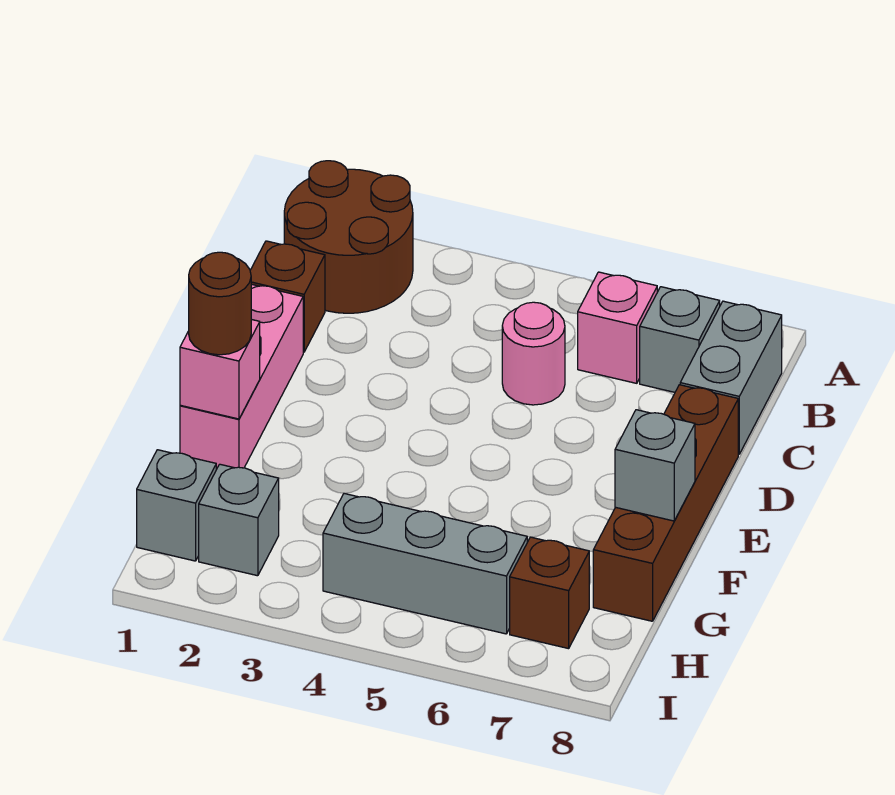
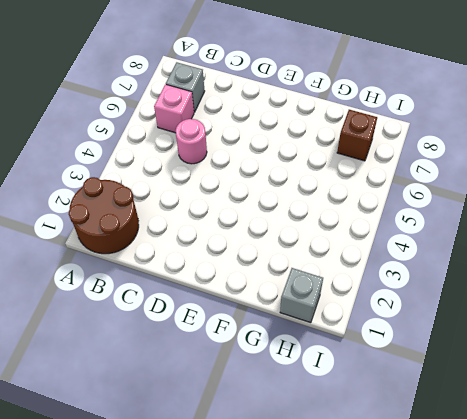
none -> grey brick B8:C8 level 1
none -> brown brick C1 level 1
none -> pink brick D1:F1 level 1

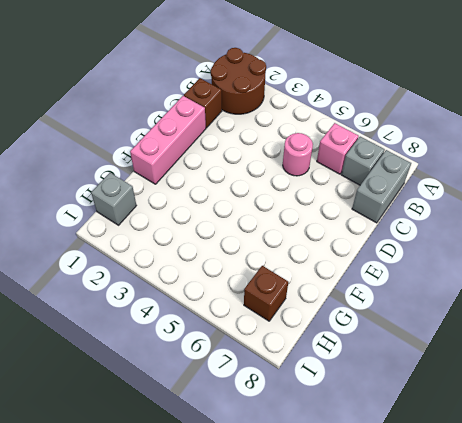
none -> brown brick D8:G8 level 1
none -> grey brick H2 level 1
none -> grey brick H4:H6 level 1

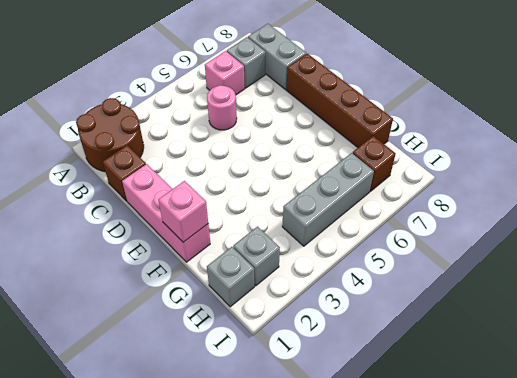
none -> grey brick F8 level 2
none -> brown round brick F1 level 3

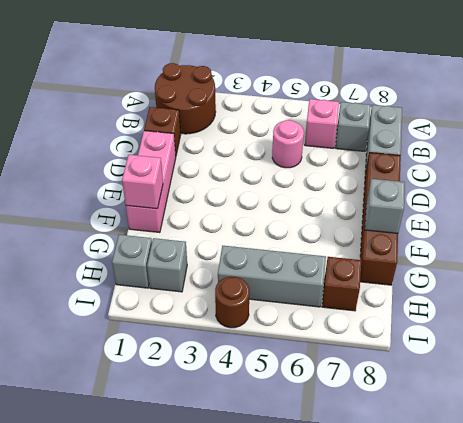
brown round brick I4 level 1 -> brown round brick F1 level 3

